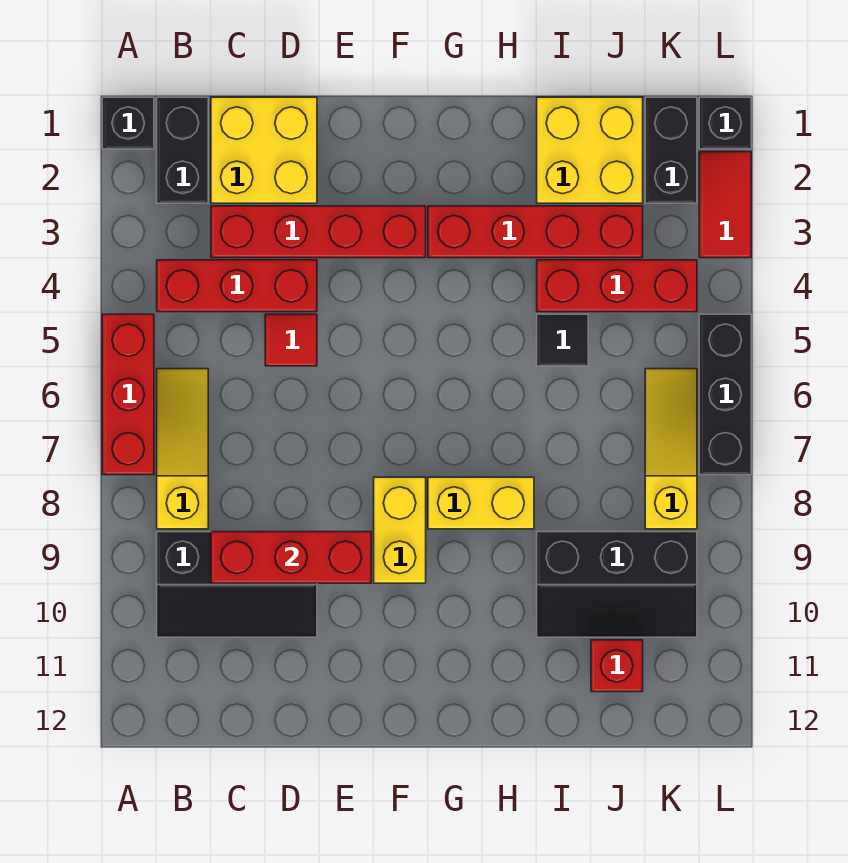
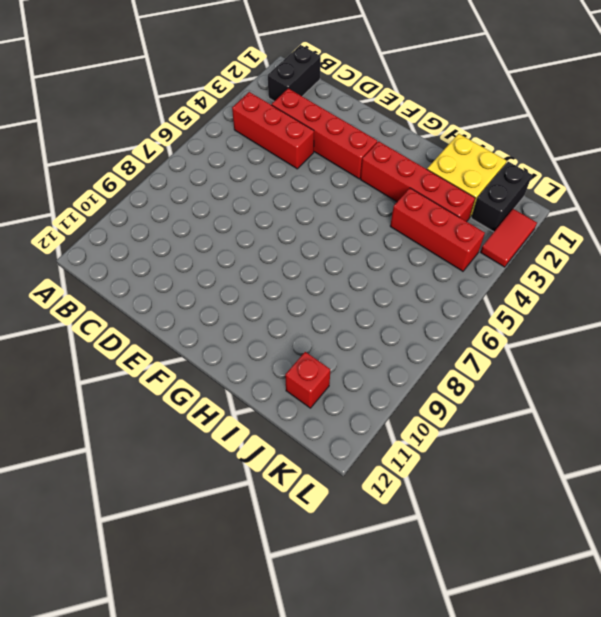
none -> black brick A1 level 1
none -> red brick A5:A7 level 1
none -> yellow slope B6:B8 level 1 top 8

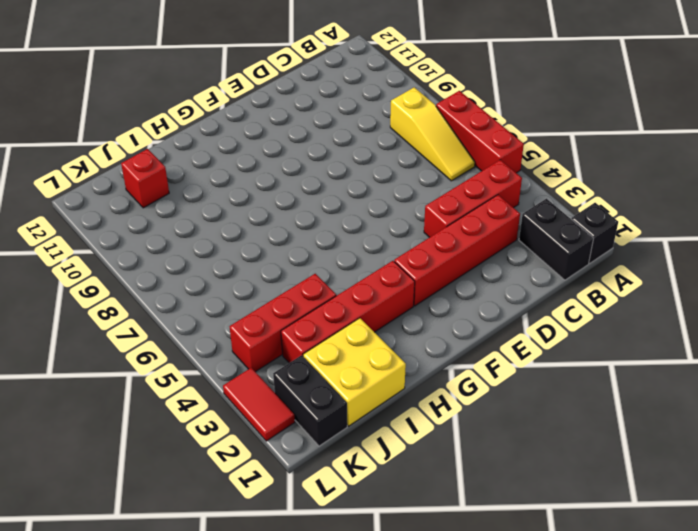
none -> black slope B9:D10 level 1 top 9
none -> yellow brick C1:D2 level 1
none -> red tile D5 level 1

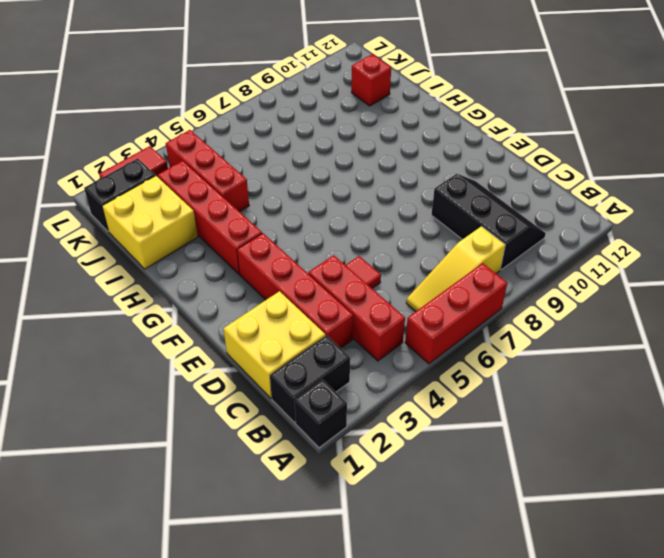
none -> yellow brick F8:F9 level 1
none -> yellow brick G8:H8 level 1
none -> black tile I5 level 1

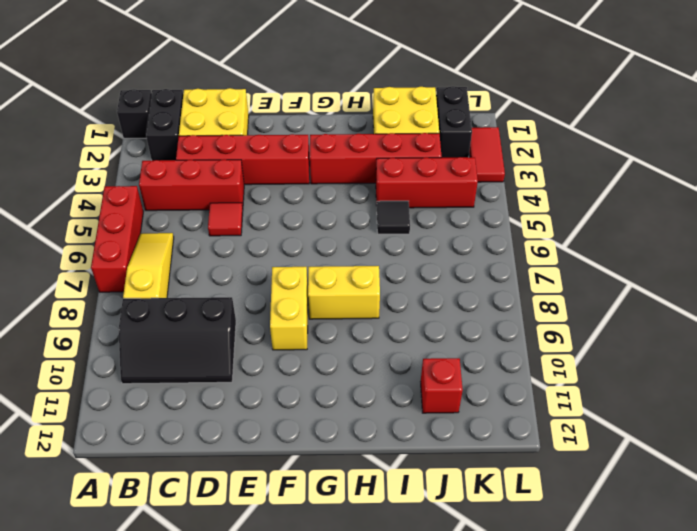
none -> black slope I9:K10 level 1 top 9
none -> yellow slope K6:K8 level 1 top 8
none -> black brick L1 level 1

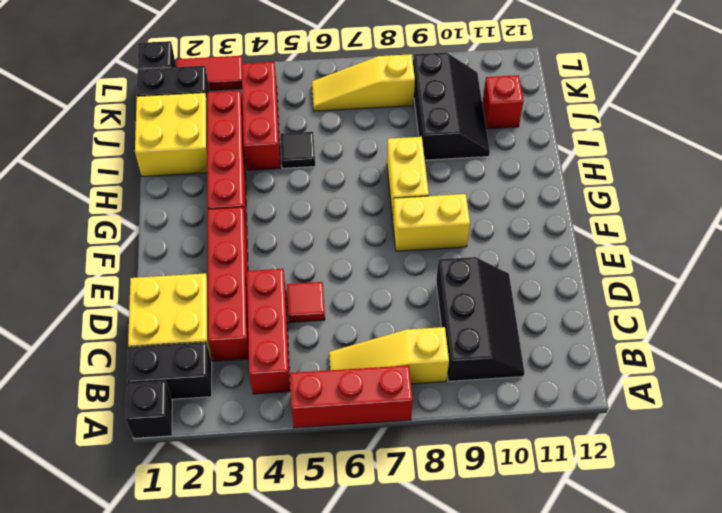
none -> black brick L5:L7 level 1
none -> red brick C9:E9 level 2

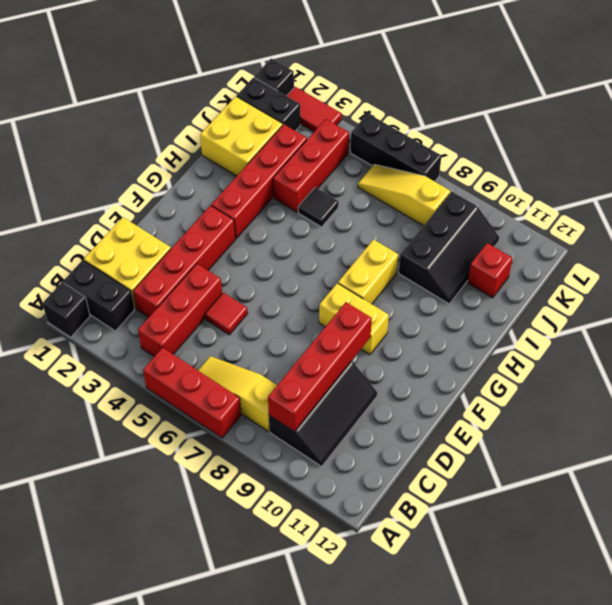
red brick B9:E9 level 2 -> red brick C9:E9 level 2

